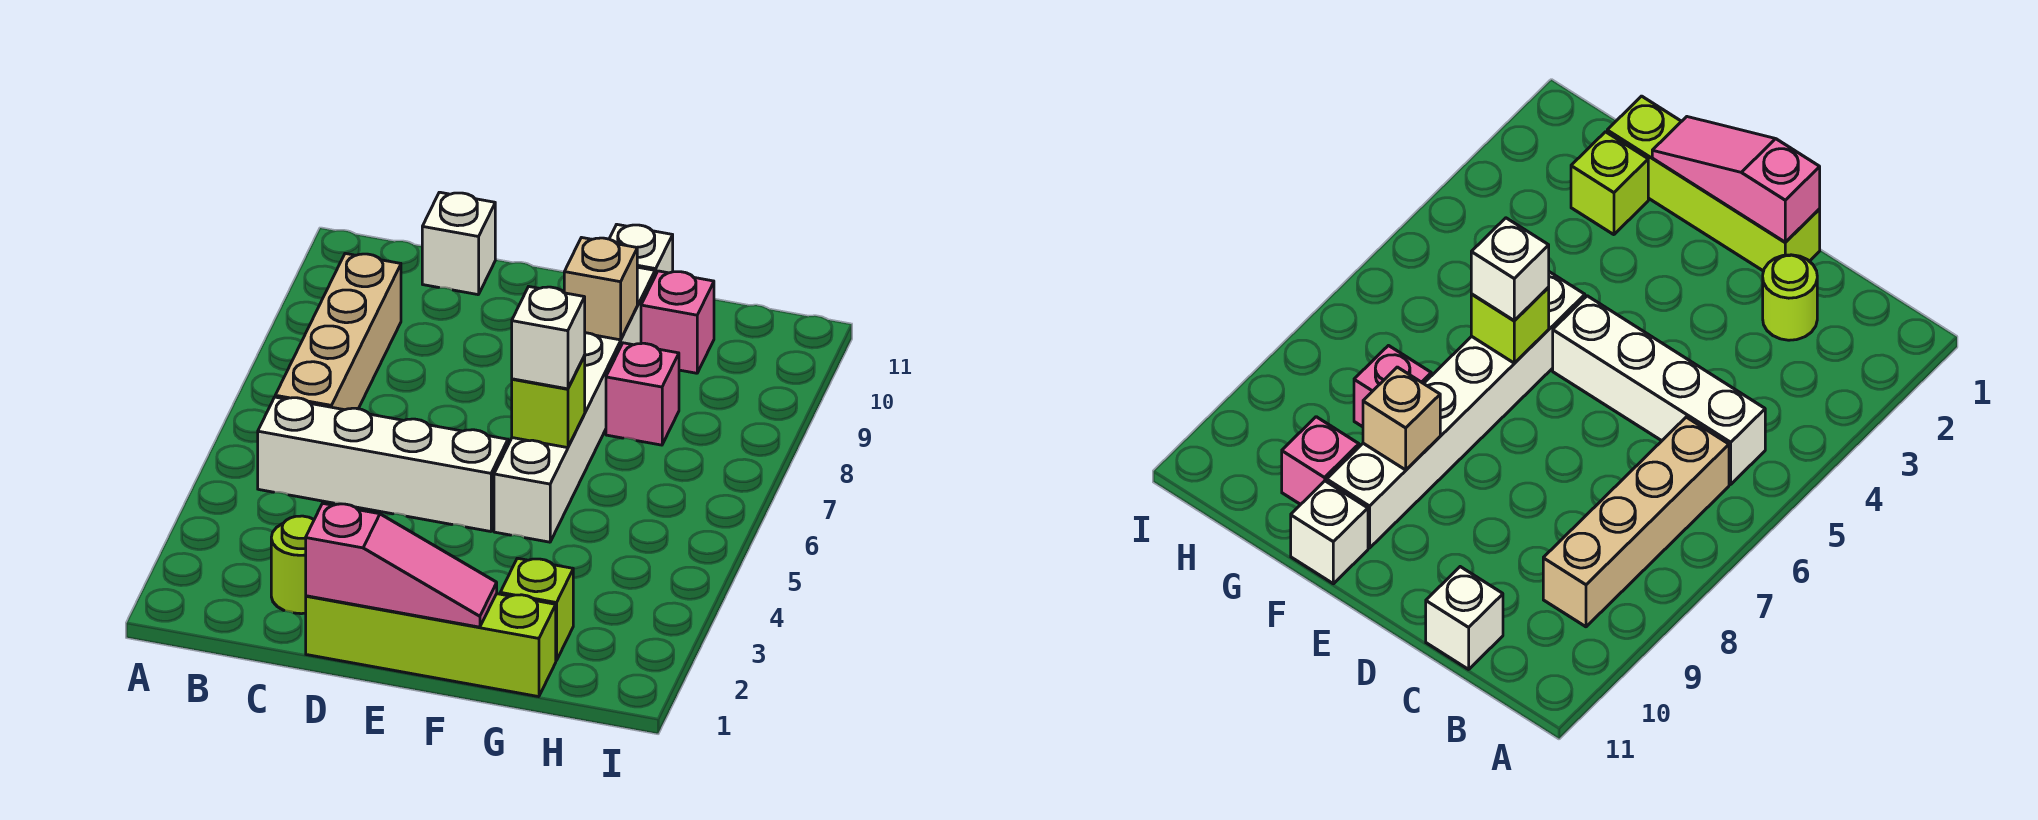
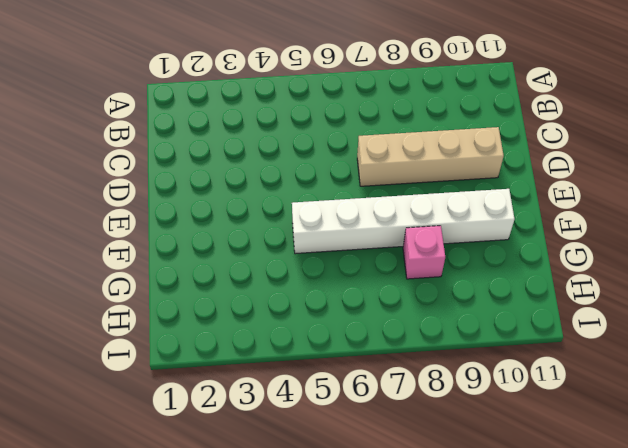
tan brick D7:D10 level 1 -> tan brick B6:B9 level 1
none -> white brick B5:E5 level 1
none -> lime round brick C2 level 1
none -> white brick C11 level 1

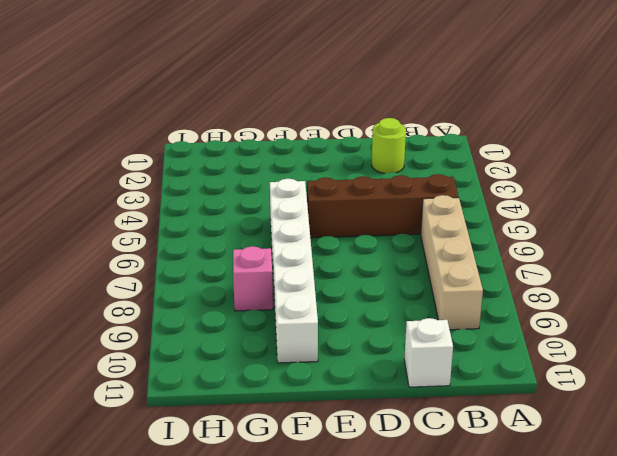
brown brick B5:E5 level 1 -> white brick B5:E5 level 1
none -> lime brick D1:G1 level 1
none -> white brick F11 level 1
none -> lime brick G2 level 1

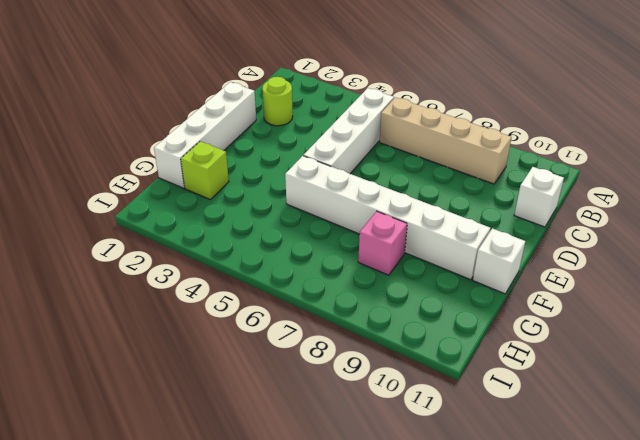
white brick D1:G1 level 1 -> lime brick D1:G1 level 1
none -> pink brick G10 level 1
none -> pink slope D1:F1 level 2 top D
none -> lime brick F6 level 2

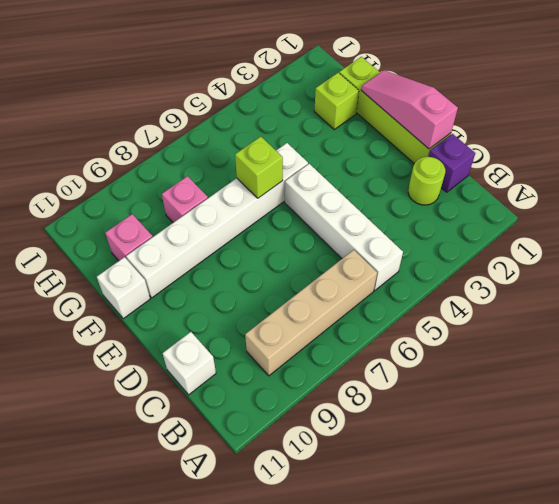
purple brick C1 level 1 -> none
none -> tan brick F9 level 2
none -> white brick F6 level 3

